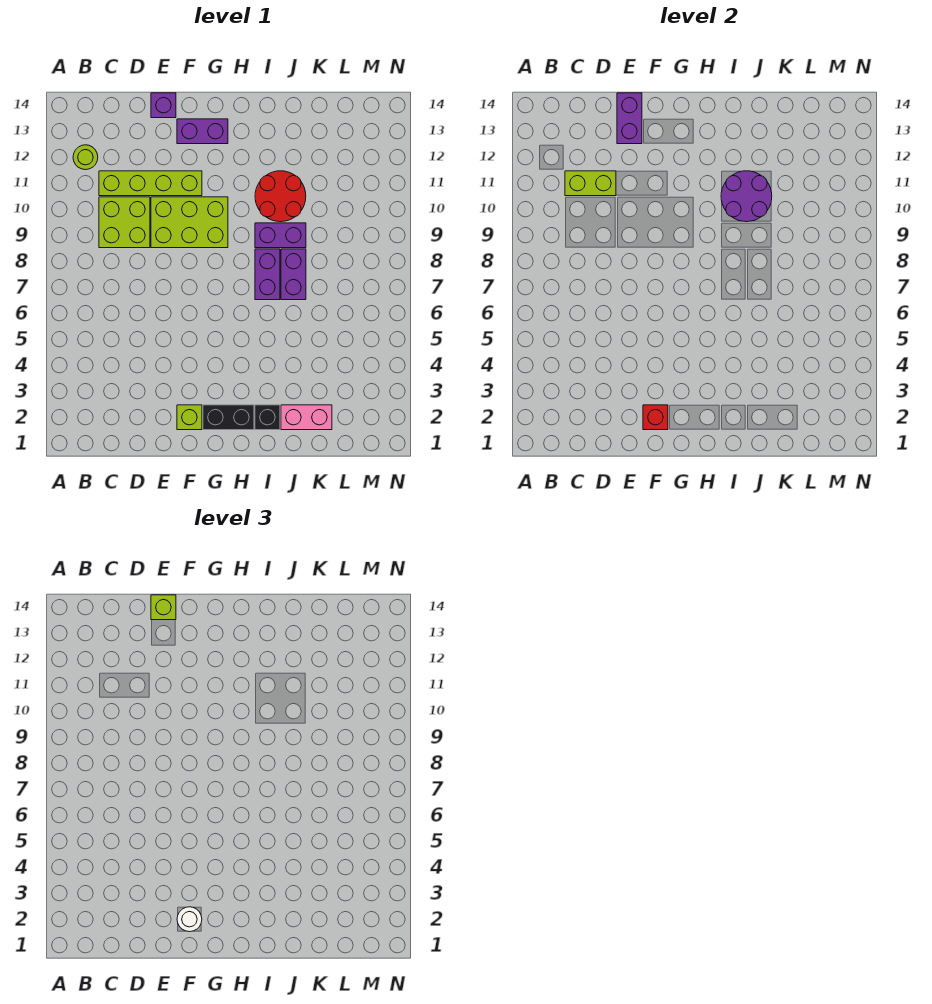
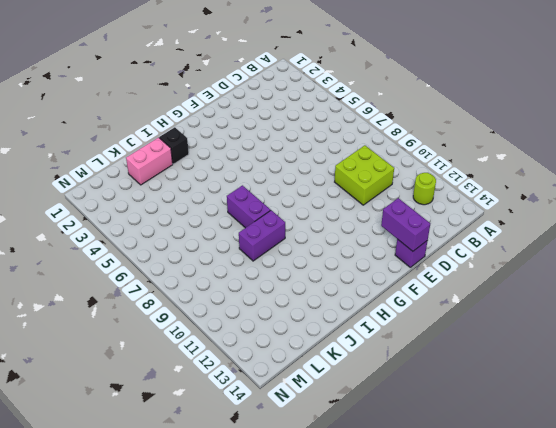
none -> lime brick C11:F11 level 1
none -> lime brick E9:G10 level 1
none -> lime brick F2 level 1

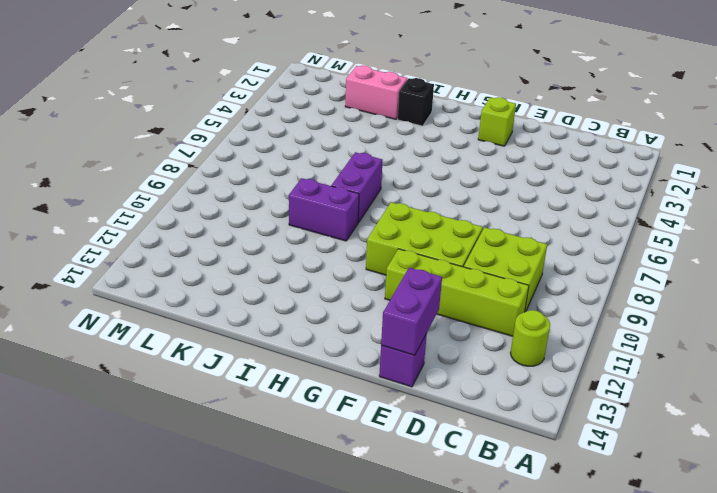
none -> purple brick F13:G13 level 1
none -> black brick G2:H2 level 1
none -> red round brick I10:J11 level 1

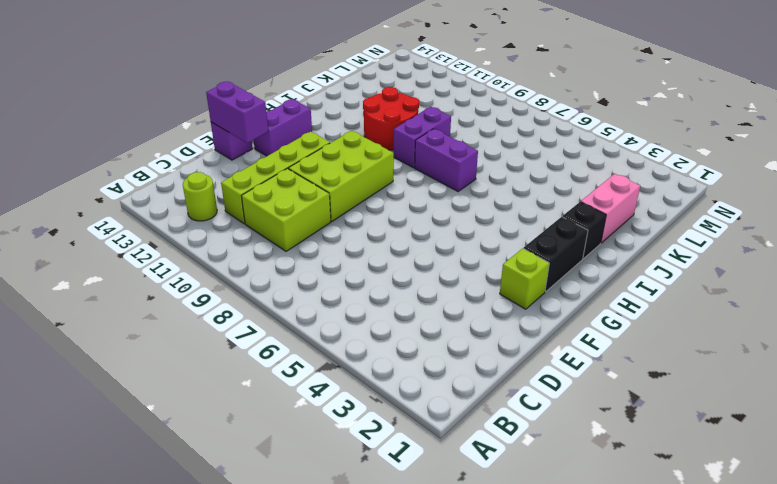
none -> purple brick J7:J8 level 1
none -> lime brick C11:D11 level 2
none -> red brick F2 level 2

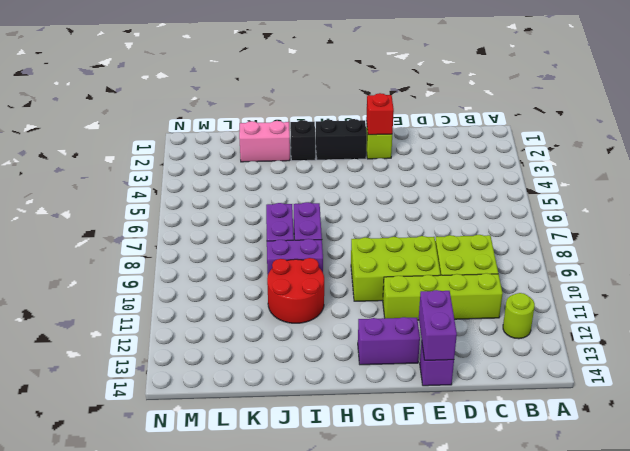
none -> lime brick C11:D11 level 2
none -> purple round brick I10:J11 level 2
none -> lime brick E14 level 3

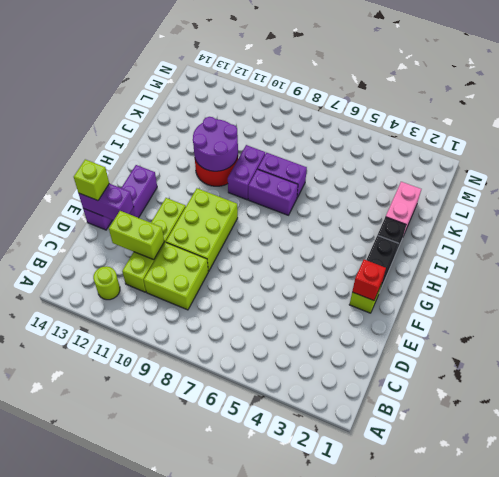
lime brick D11:D12 level 2 -> lime brick C11:D11 level 2
none -> white round brick F2 level 3

